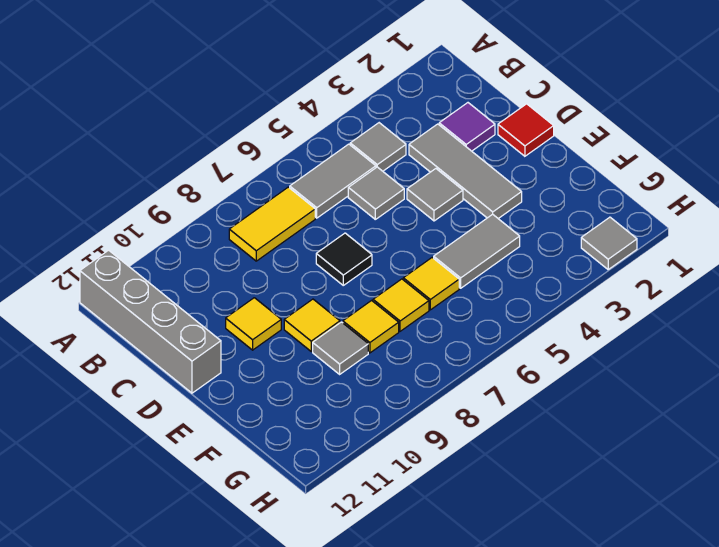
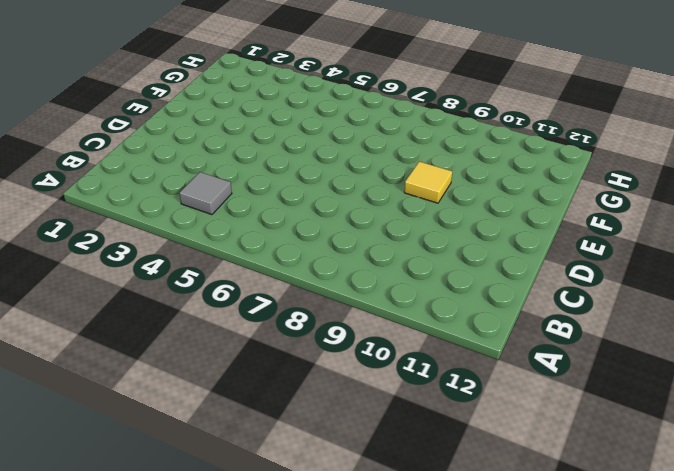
none -> grey brick A12:D12 level 1
none -> grey tile B5:B6 level 1
none -> yellow tile B7:B8 level 1

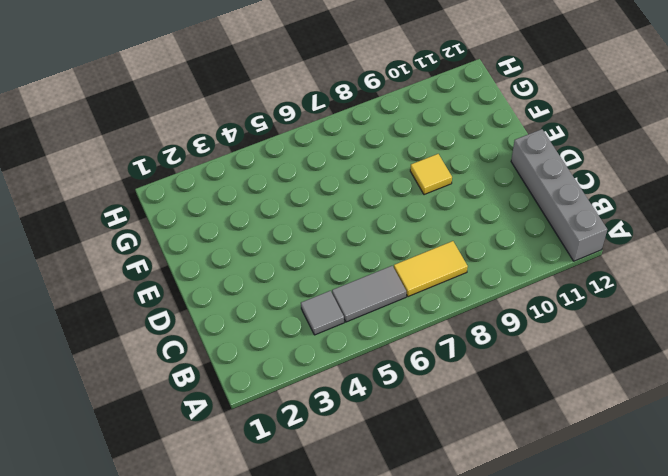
none -> purple tile C2 level 1
none -> grey tile C3:E3 level 1
none -> grey tile C5 level 1

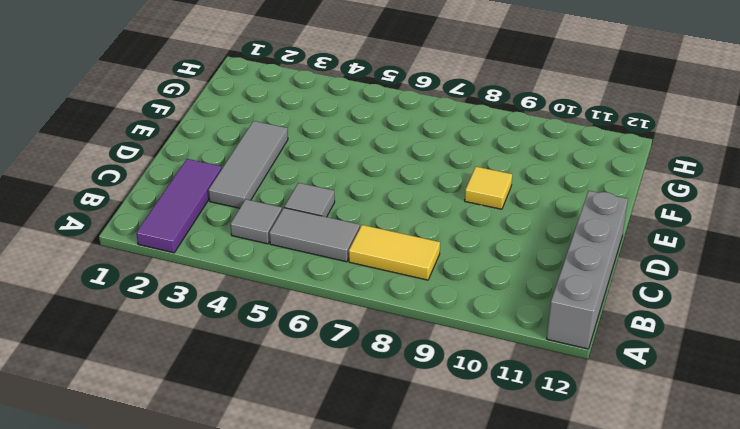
purple tile A2:C2 level 1 -> purple tile C2 level 1
none -> red tile D1 level 1
none -> grey tile D4 level 1
none -> black tile D7 level 1

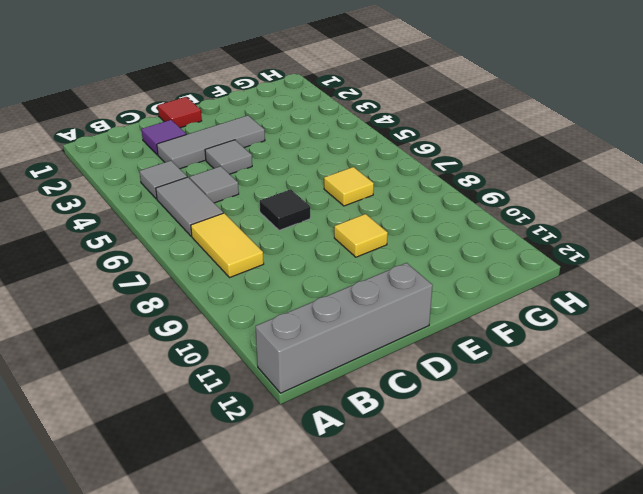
none -> yellow tile D10 level 1
none -> grey tile F4:F5 level 1
none -> yellow tile F6 level 1

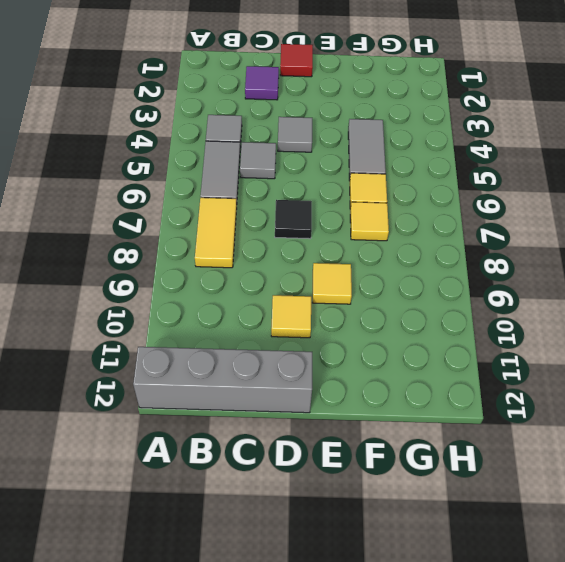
none -> grey tile C3:E3 level 1
none -> yellow tile F8 level 1
none -> grey tile F9 level 1

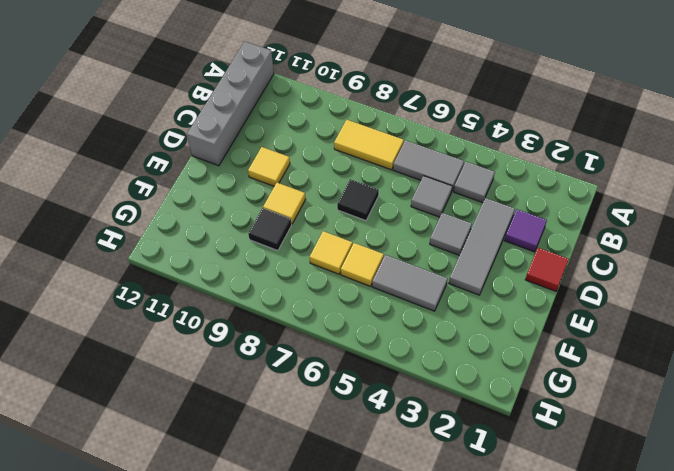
black tile F9 level 1 -> grey tile F9 level 1
none -> yellow tile F8 level 1
none -> grey tile H2 level 1

